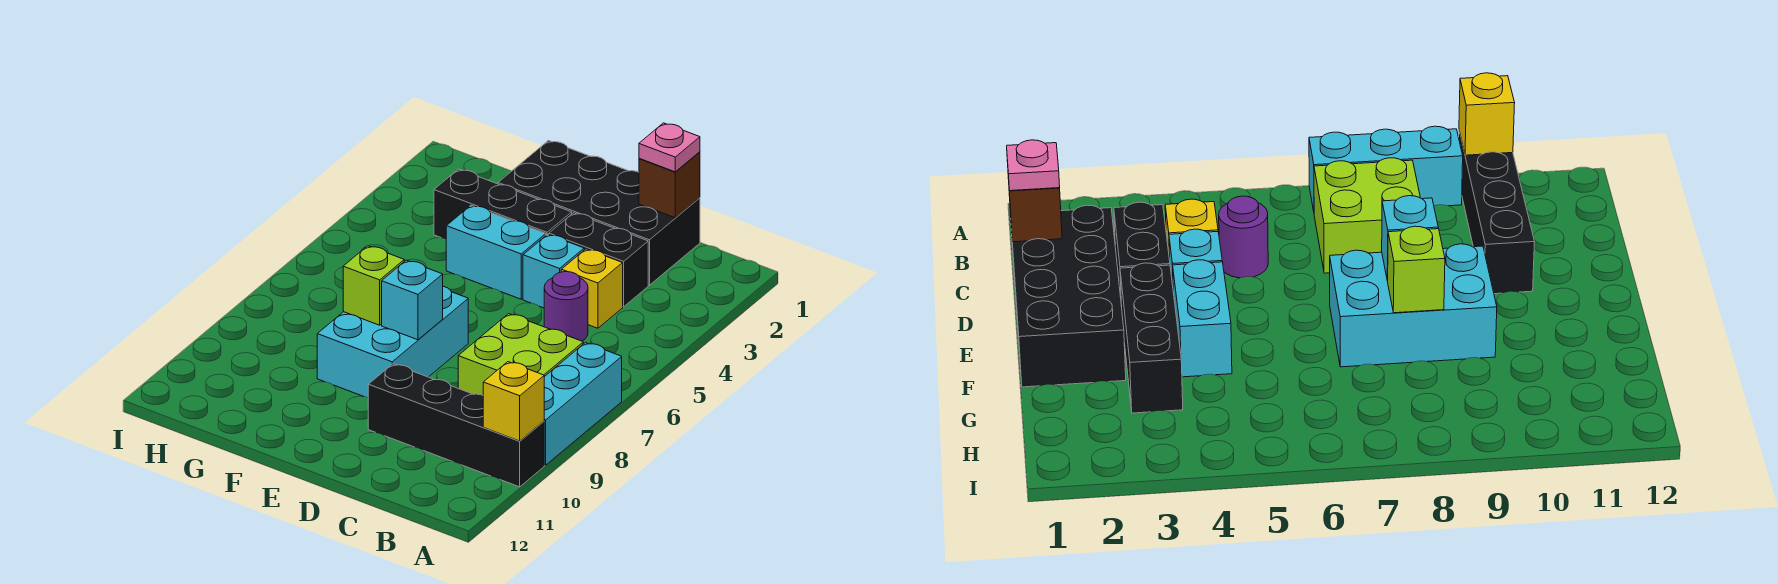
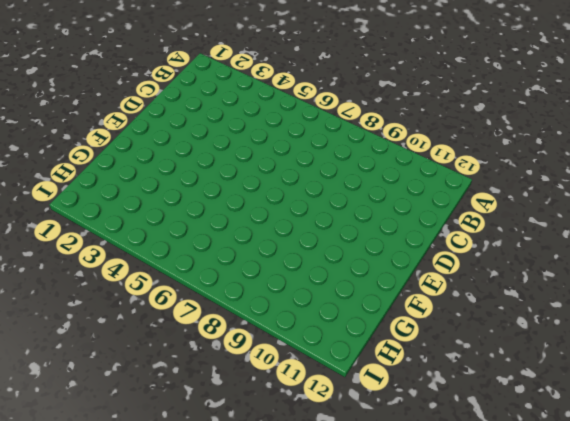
none -> cyan brick A7:A9 level 1
none -> black brick A10:D10 level 1
none -> lime brick B7:C8 level 1

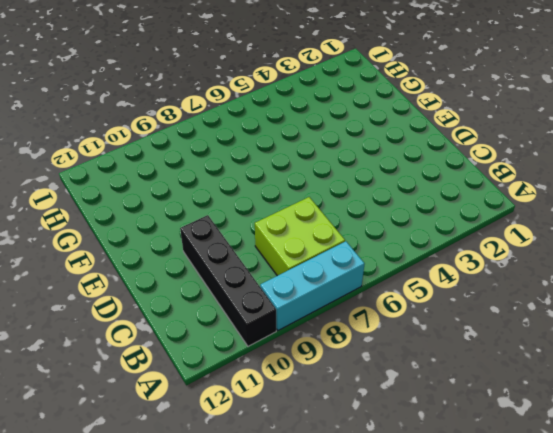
none -> black brick C1:F2 level 1
none -> black brick C3:D3 level 1
none -> yellow brick C4 level 1

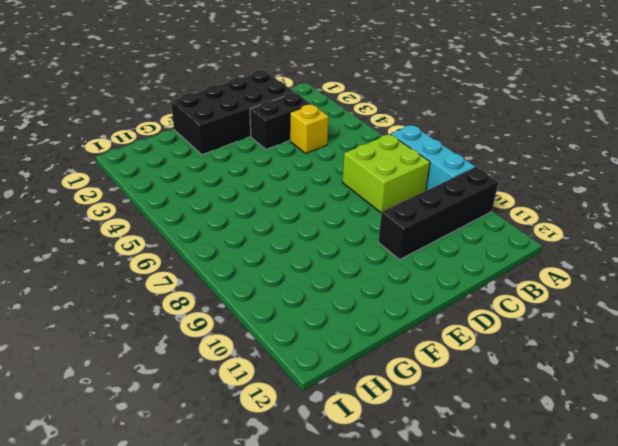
none -> purple round brick C5 level 1
none -> cyan brick D4 level 1
none -> black brick E3:G3 level 1

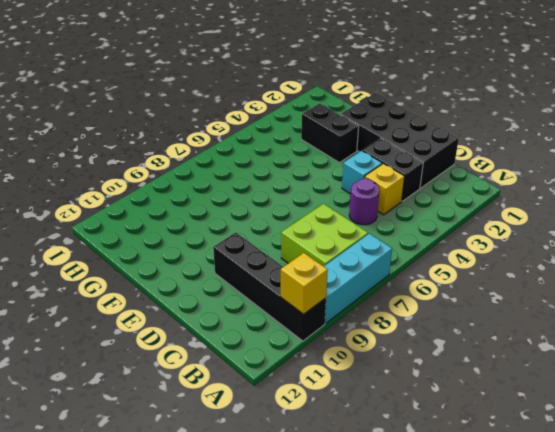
black brick F3:G3 level 1 -> black brick E3:G3 level 1
none -> cyan brick E4:F4 level 1
none -> cyan brick E7:F9 level 1
none -> brown brick C1 level 2

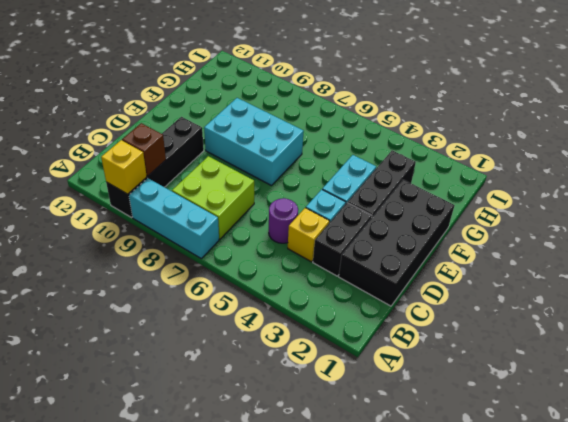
brown brick B10 level 2 -> brown brick C1 level 2
none -> cyan brick E8 level 2
none -> lime brick F8 level 2
none -> pink plate C1 level 3

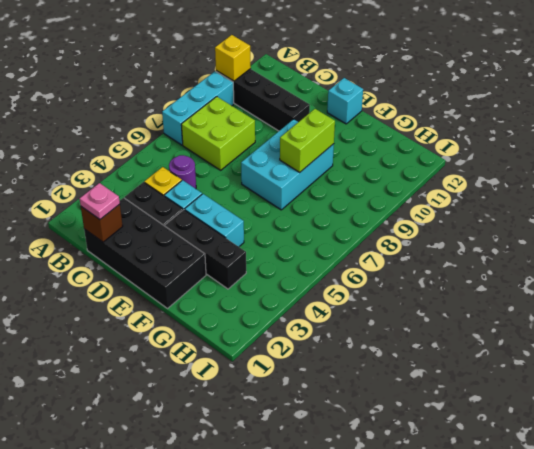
cyan brick E12 level 1 -> cyan brick E8 level 2
lime brick F8:F9 level 2 -> lime brick F8 level 2

